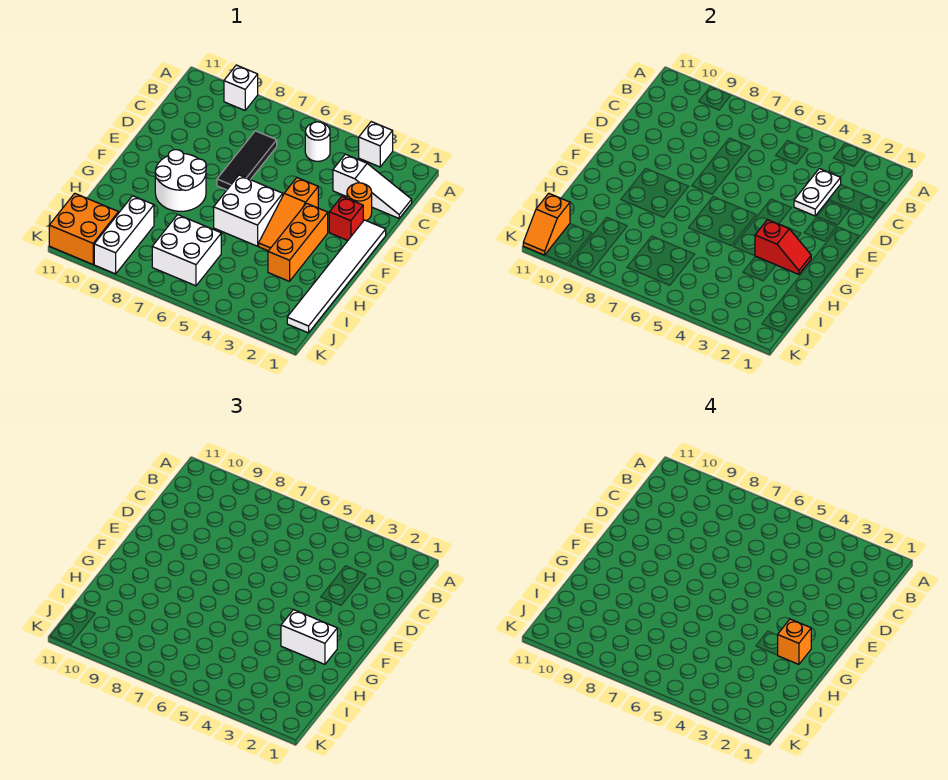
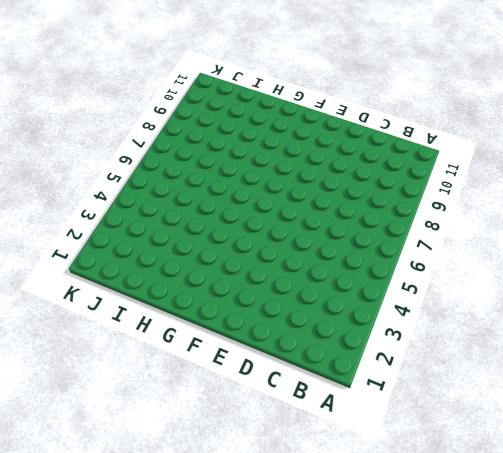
none -> white brick A3 level 1
none -> white brick A9 level 1
none -> white round brick B5 level 1

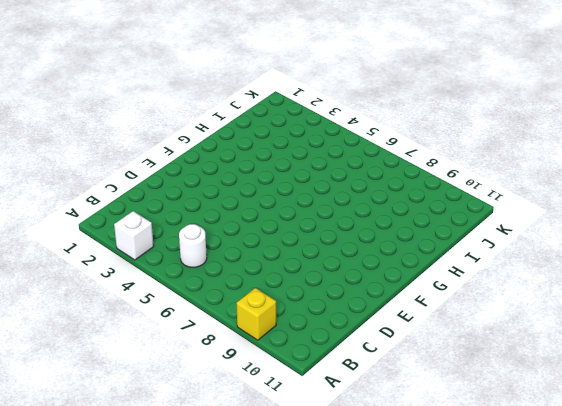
yellow brick A9 level 1 -> white brick A9 level 1
none -> white slope C1:C3 level 1 top 3
none -> black tile C7:E7 level 1
none -> orange round brick D2 level 1

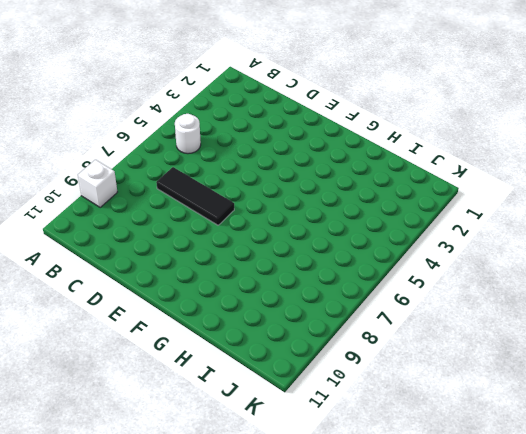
none -> white brick A3 level 1
none -> white slope C1:C3 level 1 top 3
none -> orange round brick D2 level 1

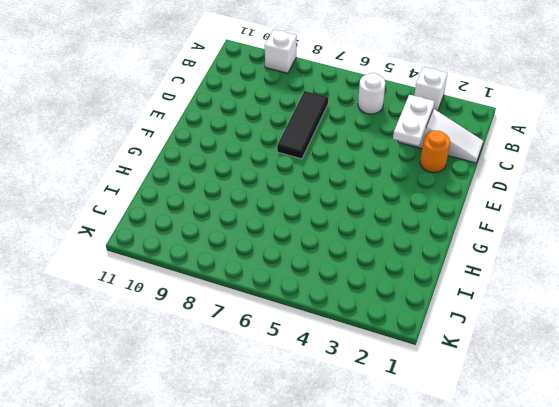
none -> white tile E1:J1 level 1
none -> red brick E2 level 1
none -> orange slope E4:G4 level 1 top E

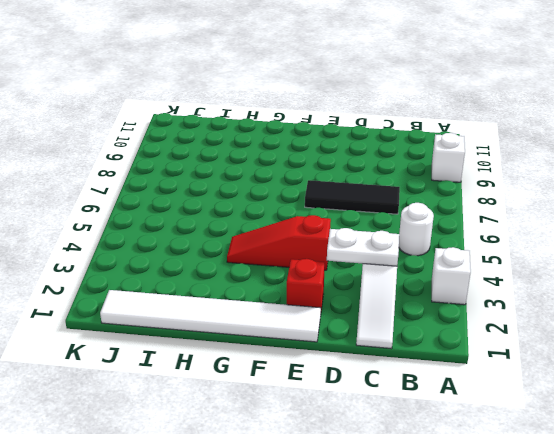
red slope E4:G4 level 1 top E -> orange slope E4:G4 level 1 top E
none -> orange round brick D2 level 1
none -> orange brick F3:H3 level 1
none -> white brick F5:G6 level 1

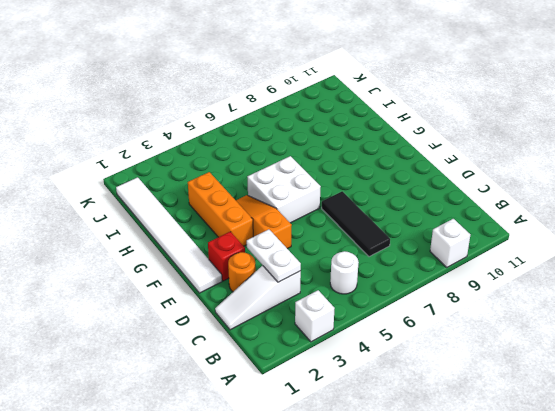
none -> white round brick F8:G9 level 1
none -> white brick I6:J7 level 1
none -> white brick I9:K9 level 1

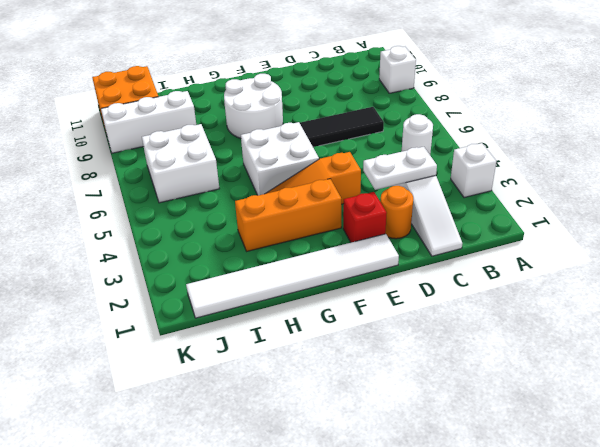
none -> red slope G2:G3 level 2 top 3
none -> orange slope J11:K11 level 2 top J
none -> white brick G2:G3 level 3

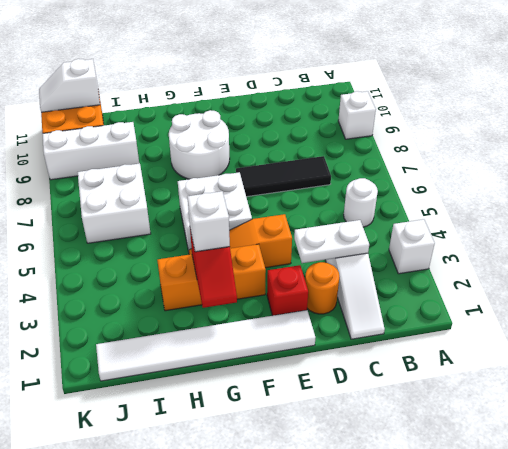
white brick G3 level 3 -> white brick G2:G3 level 3
white slope J11:K11 level 2 top J -> orange slope J11:K11 level 2 top J
none -> orange brick G2 level 4

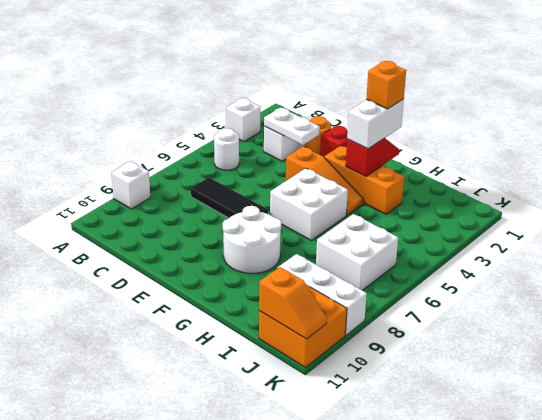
none -> white tile E1:J1 level 1

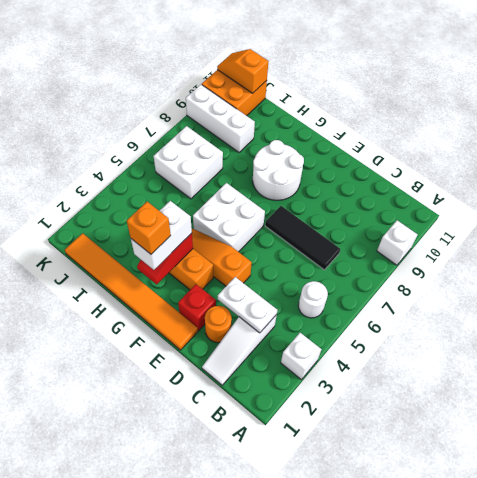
orange tile E1:J1 level 1 -> white tile E1:J1 level 1

